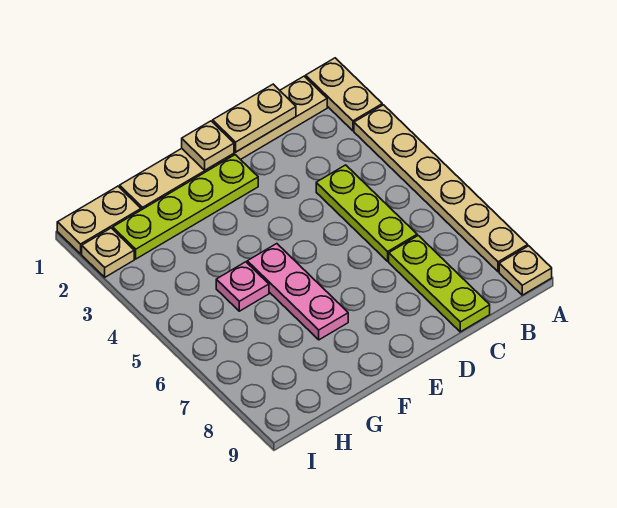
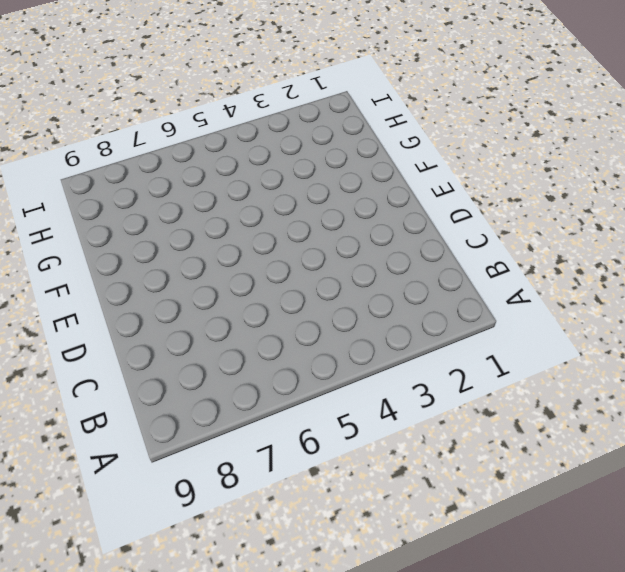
none -> tan plate A1:A2 level 1
none -> tan plate A3:A8 level 1
none -> tan plate A9 level 1

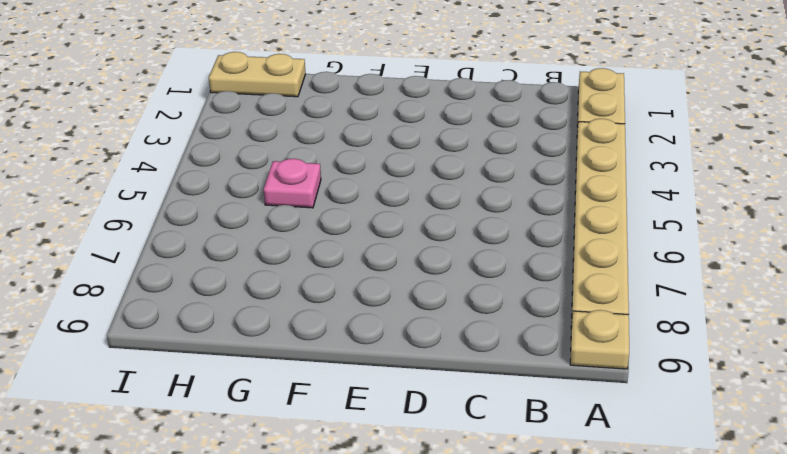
none -> tan plate B1:G1 level 1
none -> lime plate C4:C6 level 1
none -> lime plate C7:C9 level 1

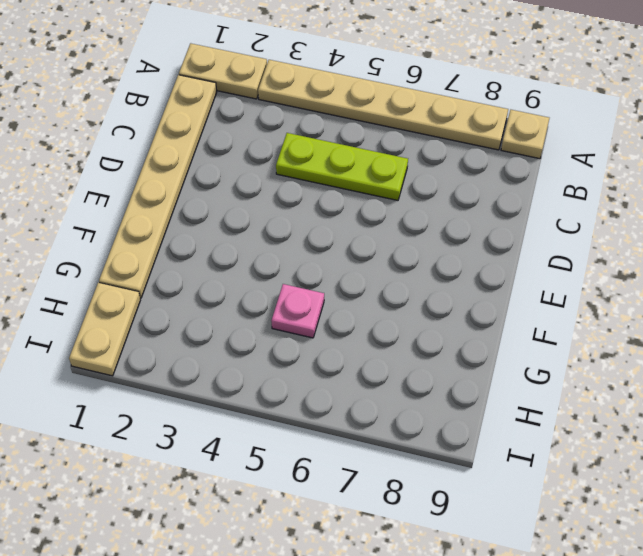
none -> lime plate C7:C9 level 1
none -> lime plate E2:H2 level 1
none -> pink plate F5:F7 level 1

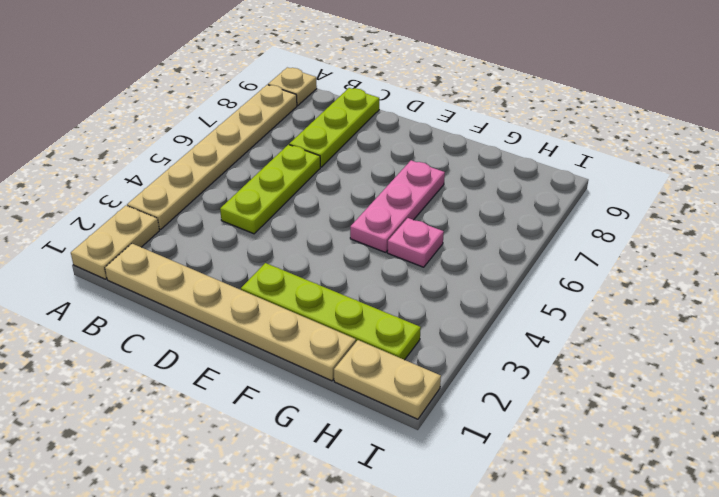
none -> tan plate I2 level 1
none -> tan plate C1:D1 level 2
none -> tan plate E1 level 2

